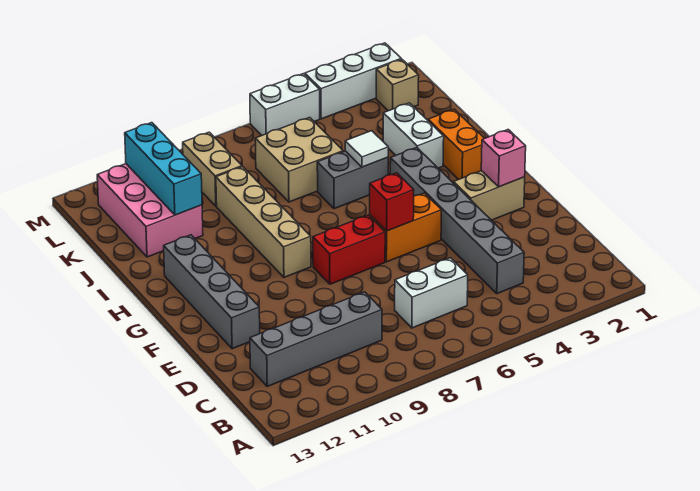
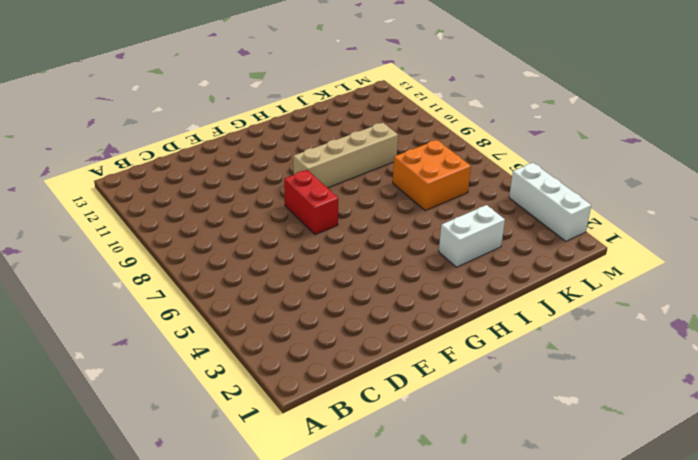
orange brick J6:K7 level 1 -> tan brick J6:K7 level 1
none -> grey brick C4:H4 level 1
none -> white brick C6:C7 level 1
none -> grey brick C9:C12 level 1

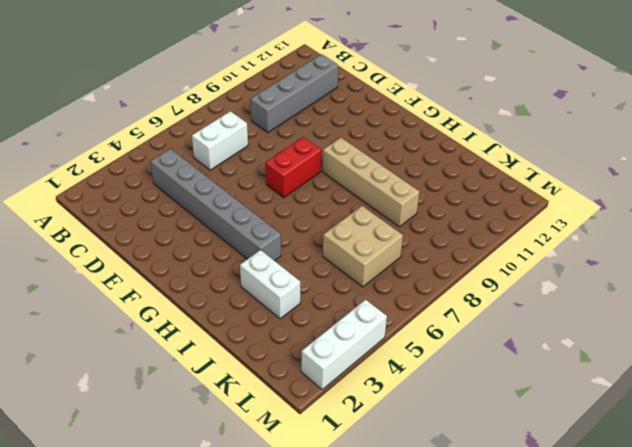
none -> grey brick E12:H12 level 1
none -> tan brick F2:F3 level 1
none -> orange brick F5:F6 level 1

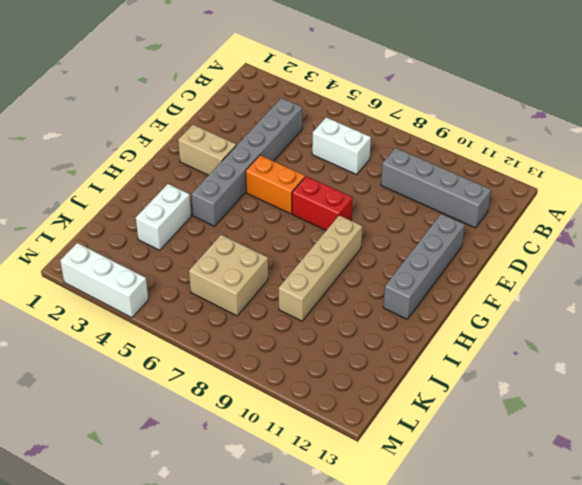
none -> orange brick H2:I2 level 1
none -> grey brick I5:I6 level 1
none -> pink brick J11:L12 level 1

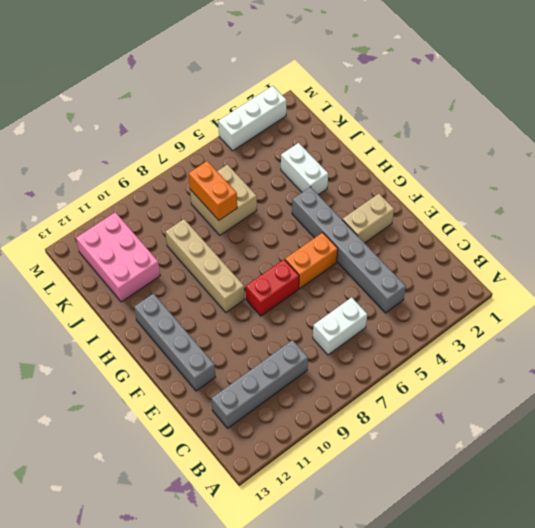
orange brick J7:K7 level 2 -> orange brick H2:I2 level 1
none -> grey brick I5:I6 level 1
none -> tan brick K9:L9 level 1
none -> tan brick L2 level 1

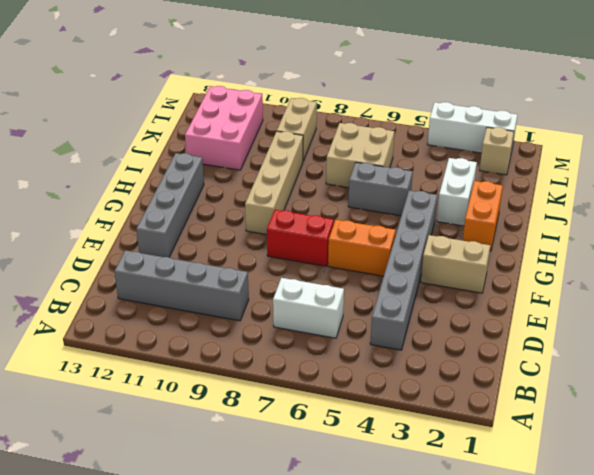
none -> white brick M5:M6 level 1
none -> pink brick F2 level 2
none -> red brick F6 level 2

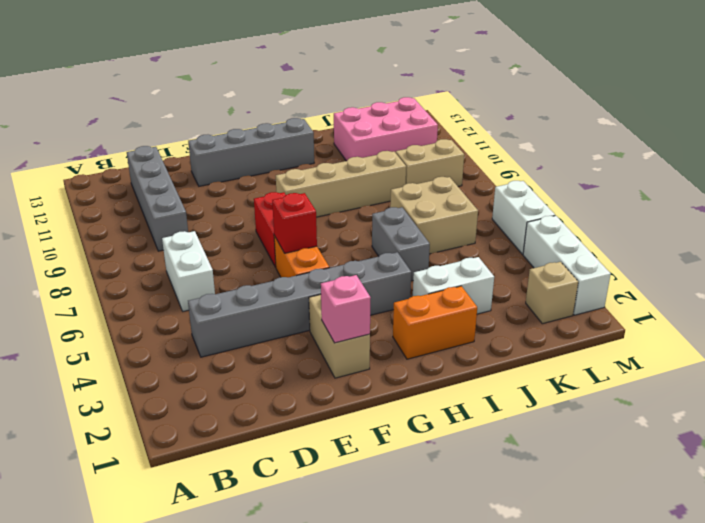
none -> white tile I5 level 2
none -> cyan brick J11:L11 level 2

